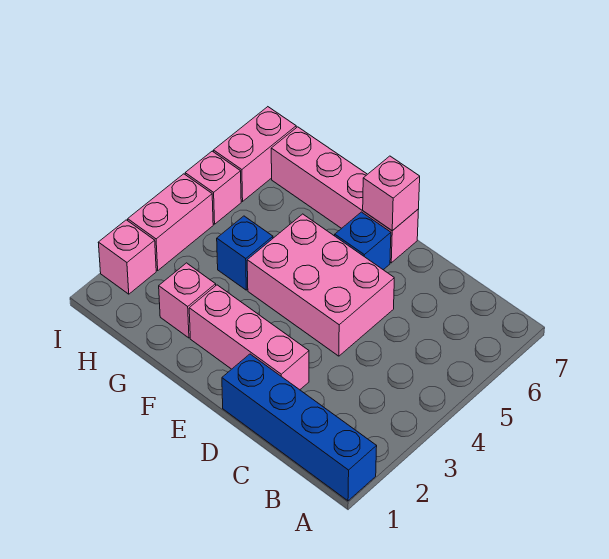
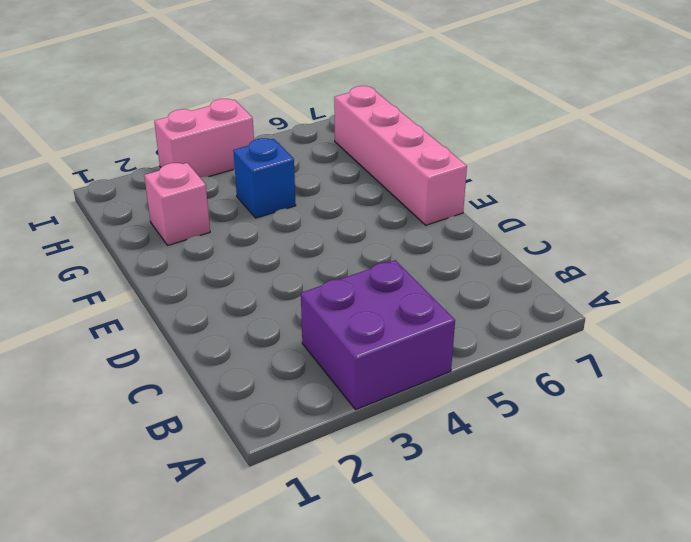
purple brick A3:B4 level 1 -> none
none -> blue brick A1:D1 level 1
none -> pink brick D2:F2 level 1
none -> pink brick D4:F5 level 1

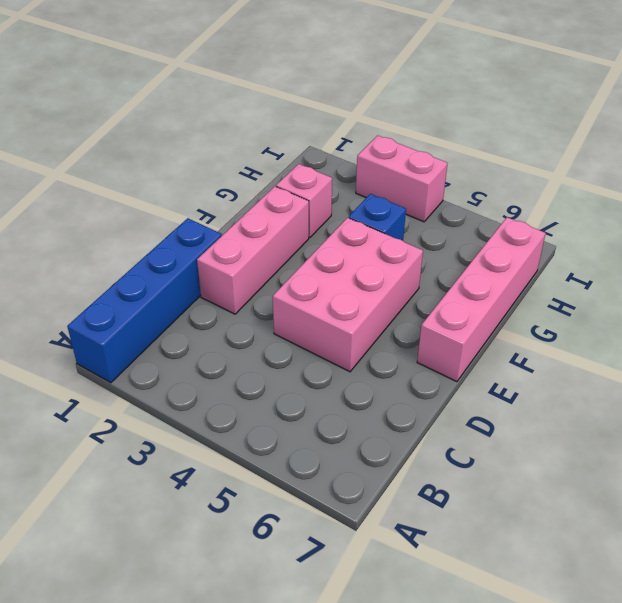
none -> blue brick E6 level 1
none -> pink brick I2 level 1
none -> pink brick I5 level 1

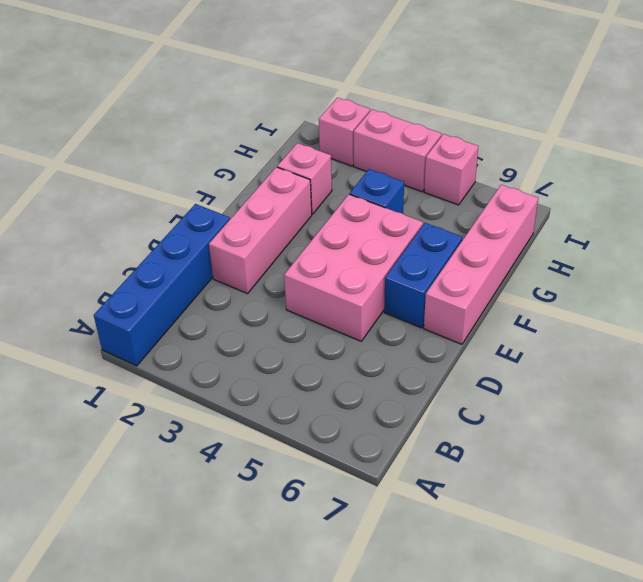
blue brick E6:F6 level 1 -> blue brick E6 level 1
none -> pink brick I6:I7 level 1
none -> pink brick E7 level 2

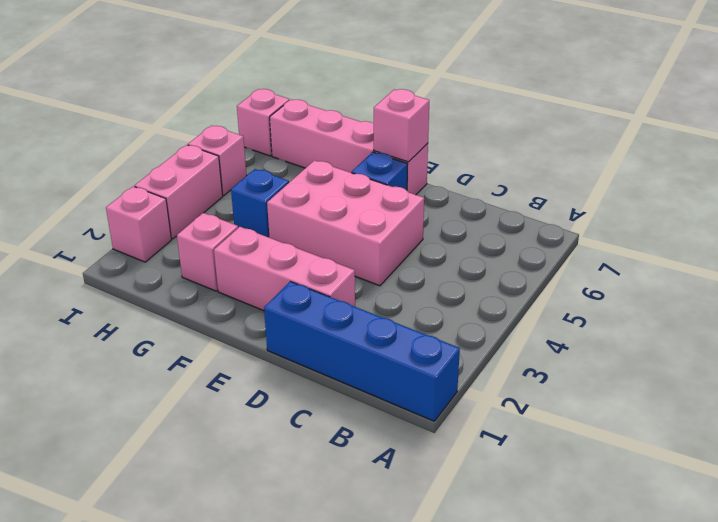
pink brick I7 level 1 -> pink brick I6:I7 level 1

